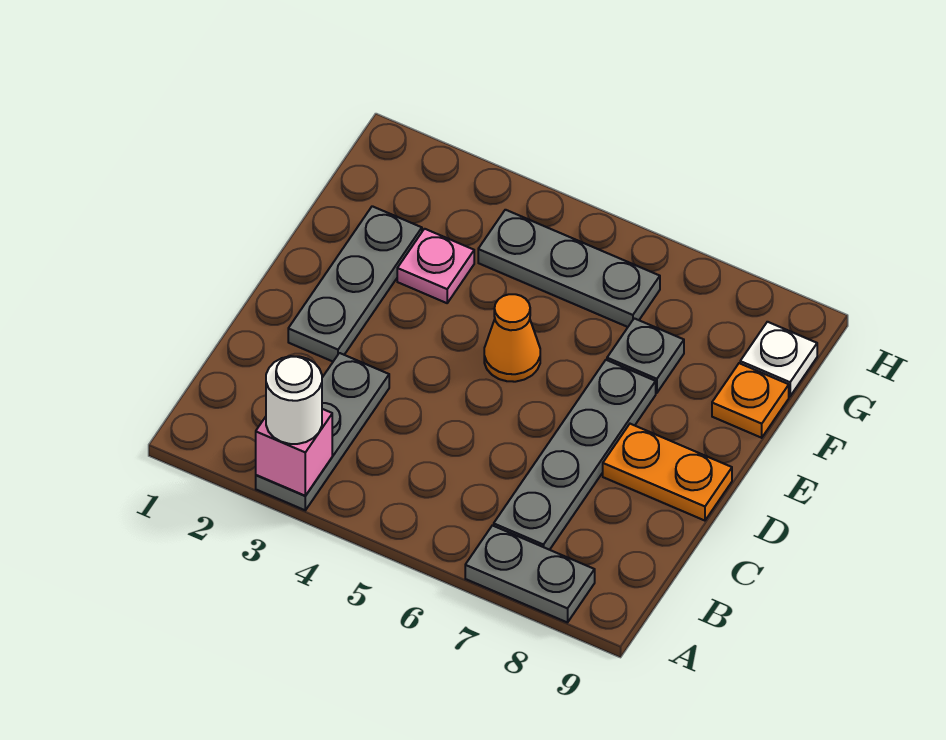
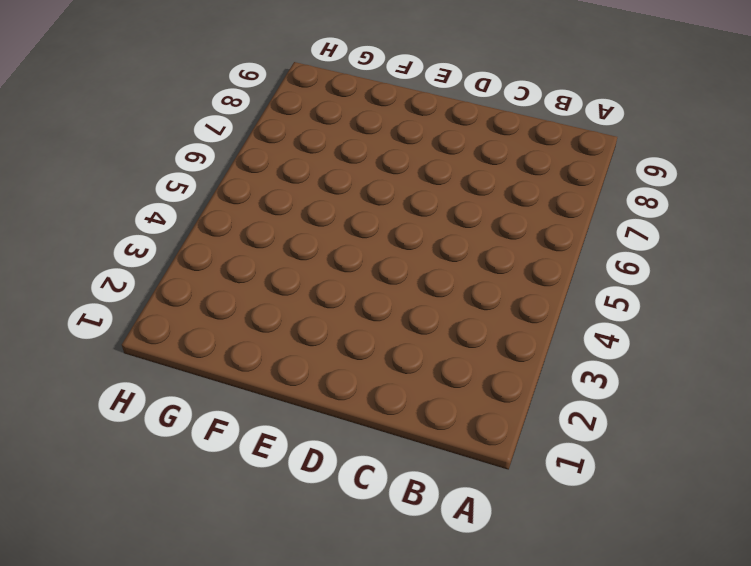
none -> grey plate A3:C3 level 1
none -> grey plate A7:A8 level 1
none -> grey plate B7:E7 level 1

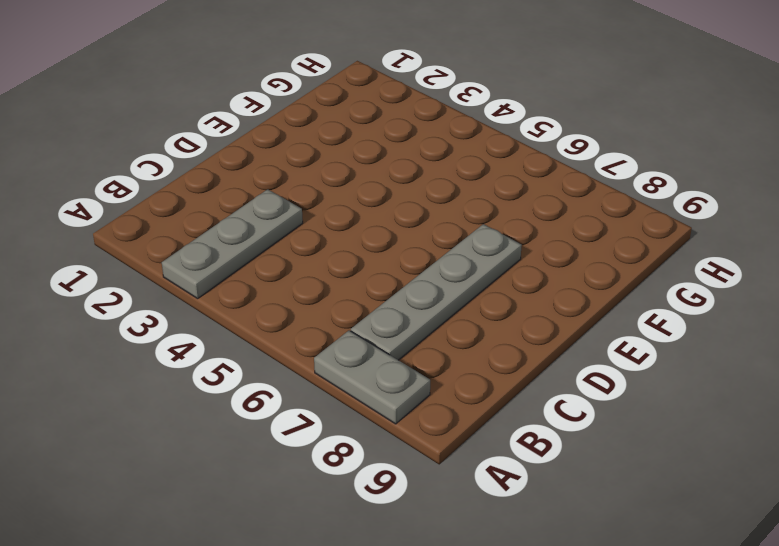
none -> grey plate D2:F2 level 1
none -> orange plate D8:D9 level 1
none -> orange cone E5 level 1

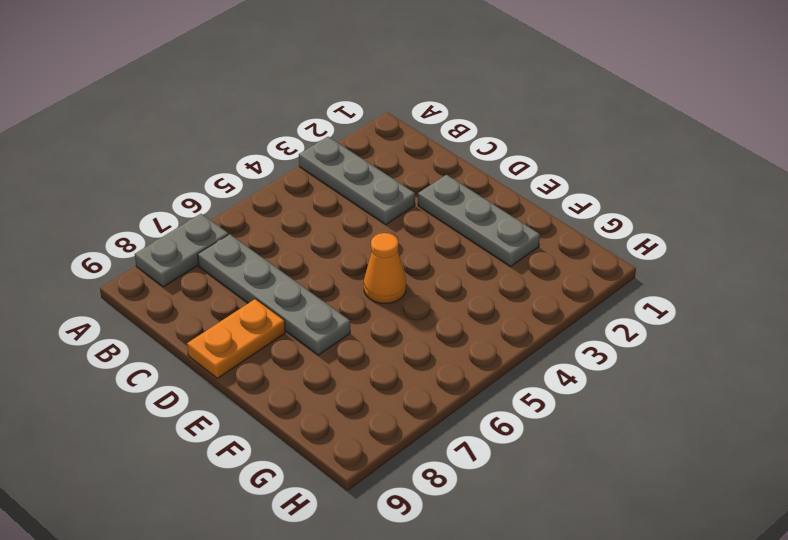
none -> pink plate F3 level 1
none -> grey plate F7 level 1
none -> orange plate F9 level 1

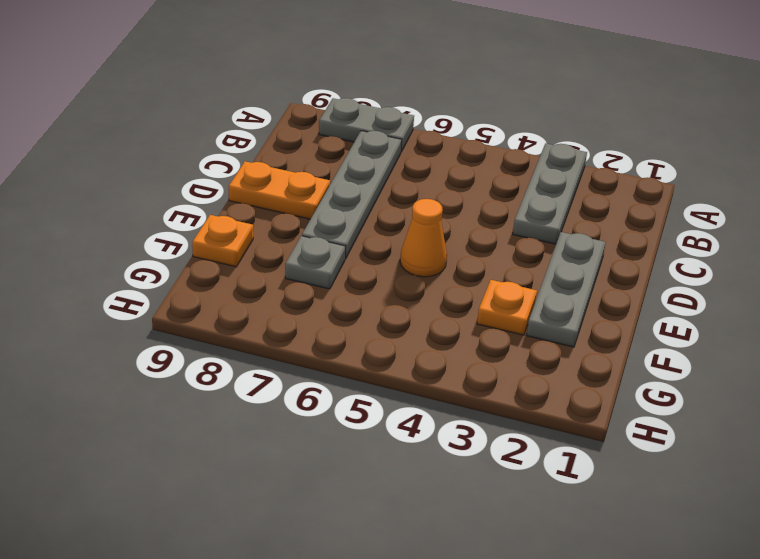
orange plate F3 level 1 -> pink plate F3 level 1
none -> grey plate G4:G6 level 1
none -> white plate G9 level 1
none -> pink brick A3 level 2

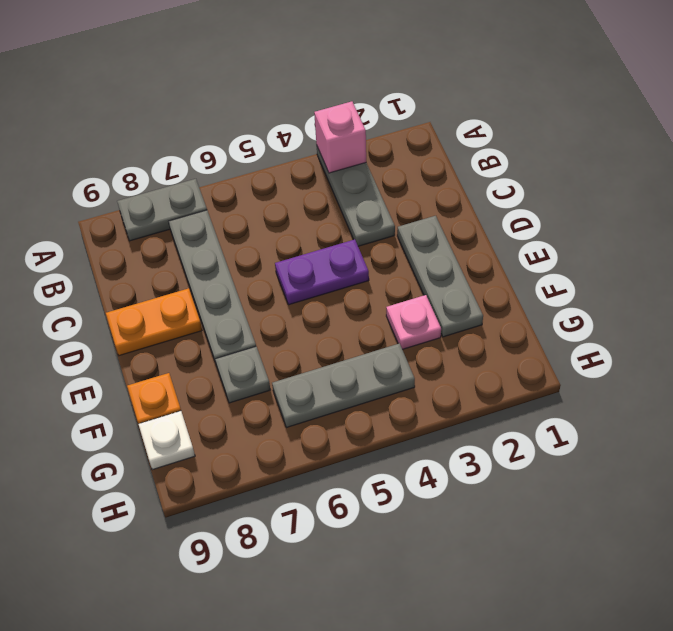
purple plate D4:D5 level 1 -> none
none -> orange cone E5 level 1
none -> white round brick A3 level 3

